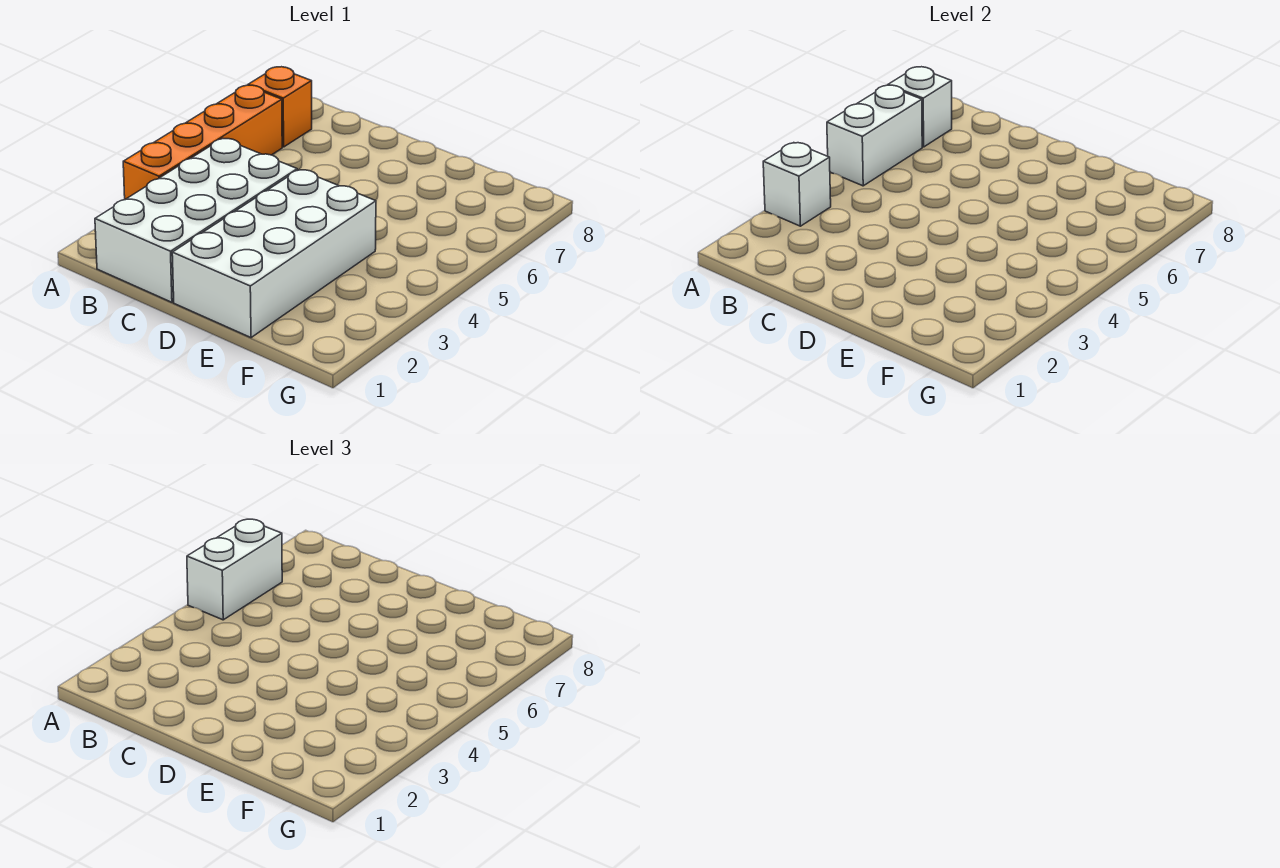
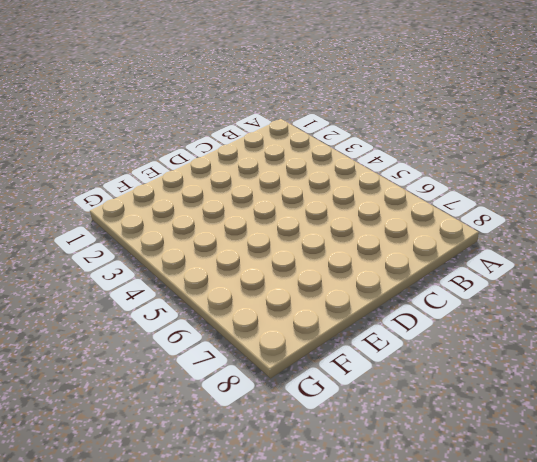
none -> orange brick A3:A6 level 1
none -> orange brick A7 level 1

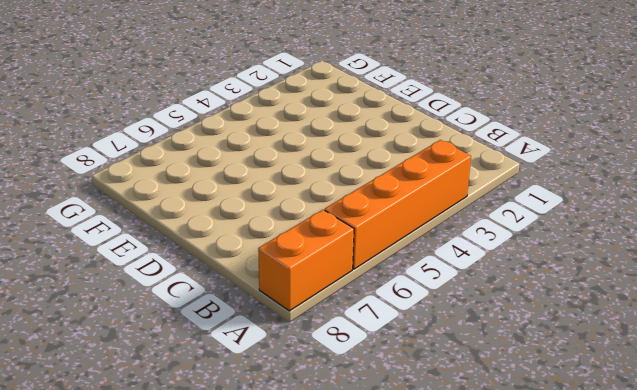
orange brick A7:A8 level 1 -> orange brick A7 level 1
none -> white brick B1:C4 level 1
none -> white brick D1:E4 level 1

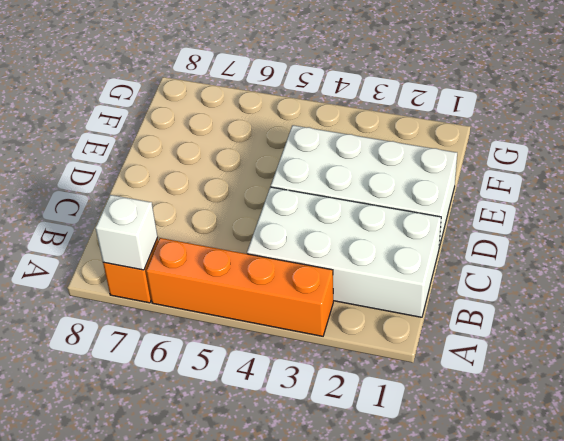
none -> white brick A3 level 2
none -> white brick A5:A6 level 2

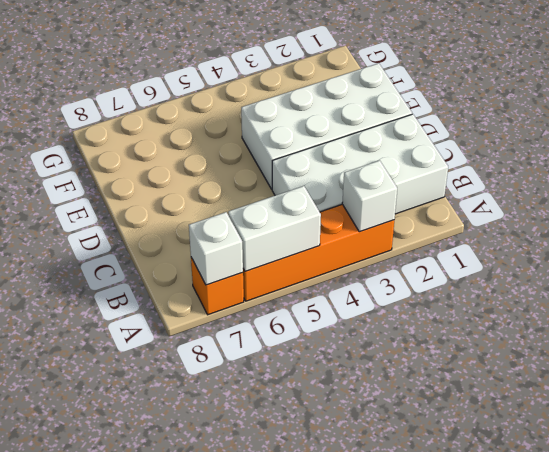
none -> white brick A5:A6 level 3

